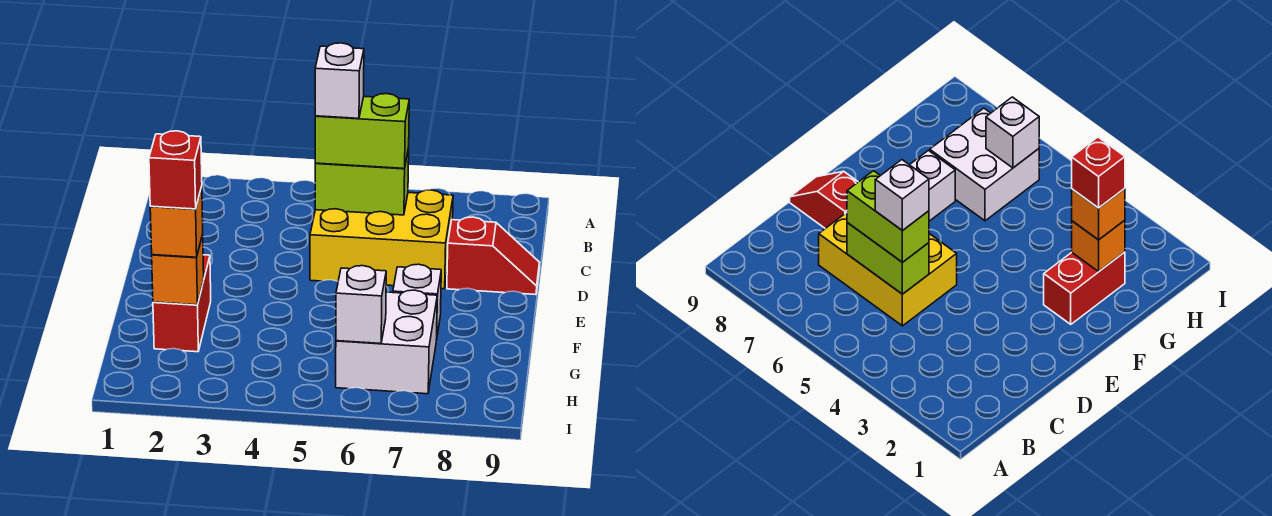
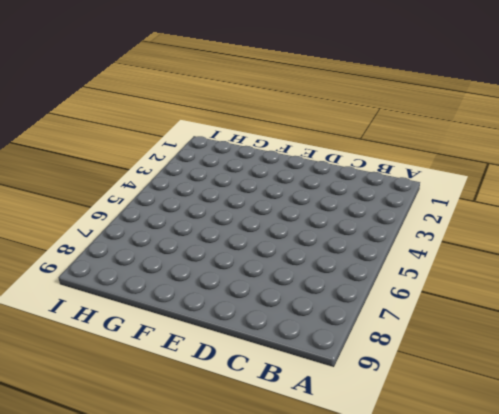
none -> yellow brick C5:D7 level 1
none -> red slope D8:D9 level 1 top 8
none -> red brick F2:G2 level 1

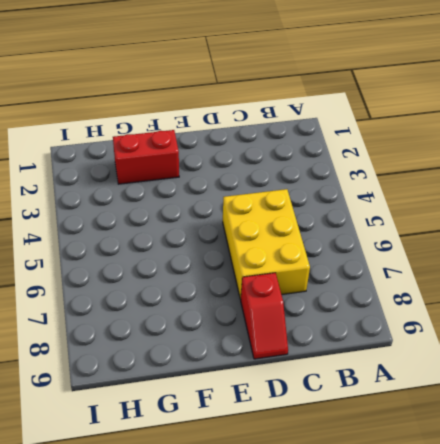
none -> white brick F7 level 1
none -> white brick G6:H7 level 1
none -> lime brick C5:C6 level 2

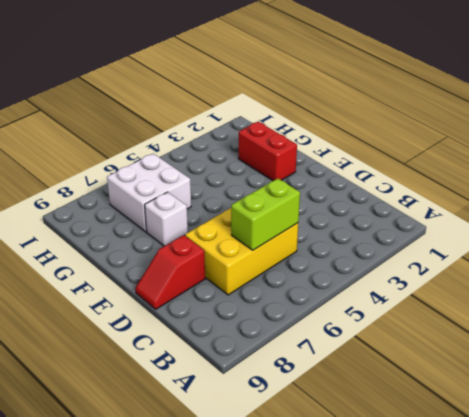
none -> orange brick G2 level 2
none -> white brick H6 level 2
none -> lime brick C5:C6 level 3

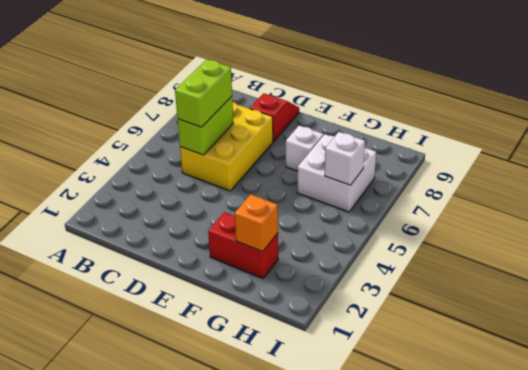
none -> orange brick G2 level 3
none -> white brick C5 level 4
none -> red brick G2 level 4

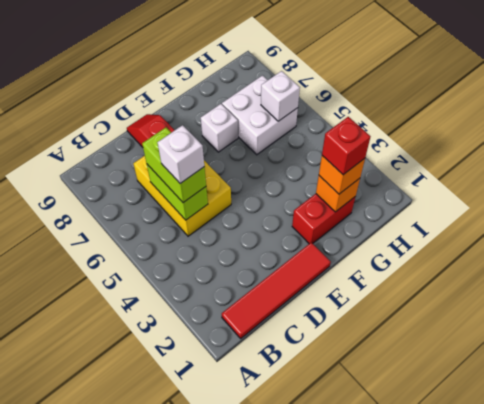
red tile B1:E1 level 1 -> none

